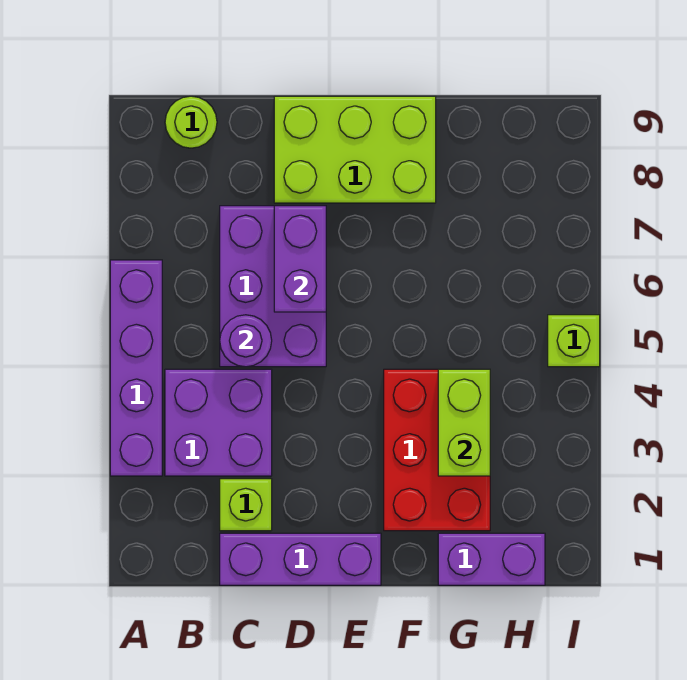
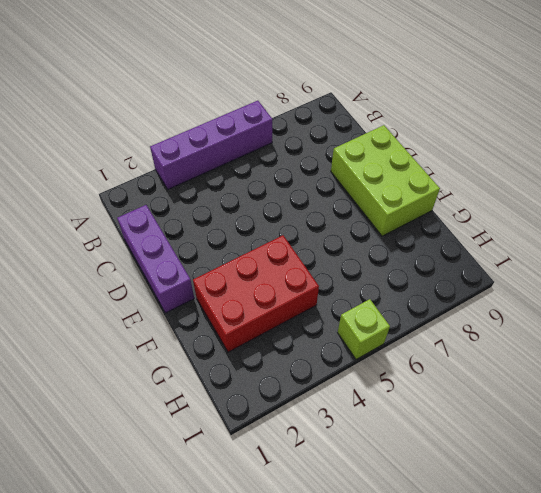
none -> purple brick B3:C4 level 1
none -> lime round brick B9 level 1
none -> lime brick C2 level 1

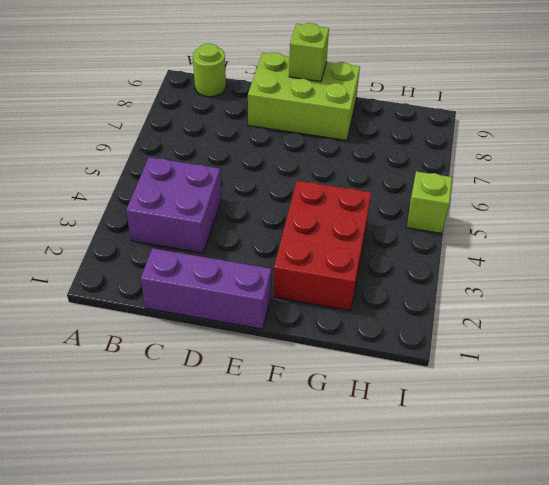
lime brick E9 level 2 -> lime brick C2 level 1
none -> purple brick A3:A6 level 1
none -> purple brick C5:D7 level 1
none -> purple brick G1:H1 level 1

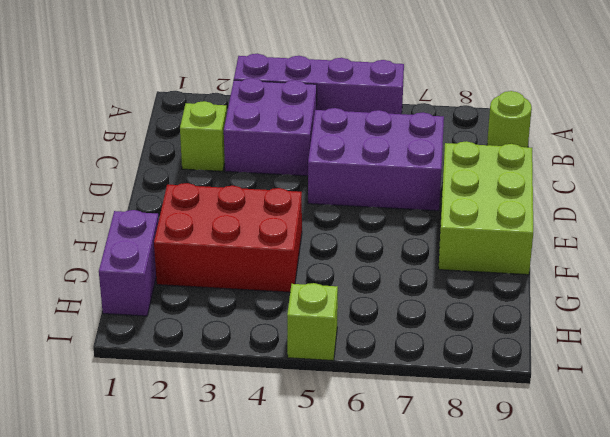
none -> purple brick C1:E1 level 1
none -> purple round brick C5 level 2
none -> purple brick D6:D7 level 2

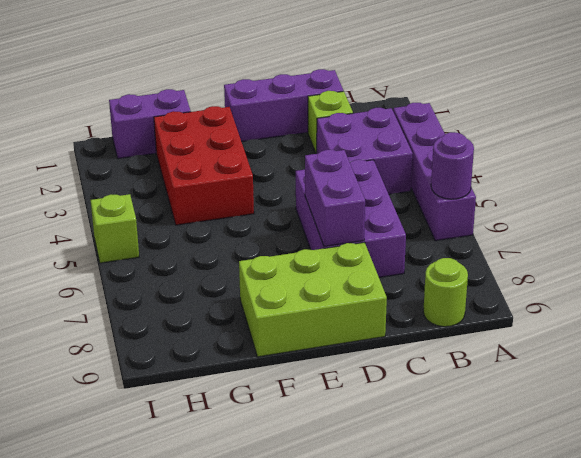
purple round brick A6 level 2 -> purple round brick C5 level 2
none -> lime brick G3:G4 level 2

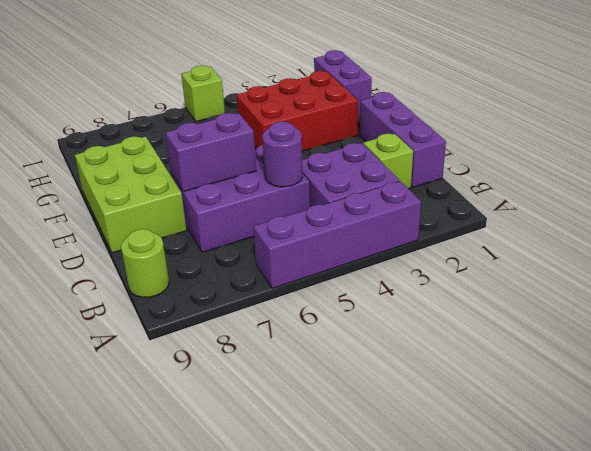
none -> lime brick G3:G4 level 2

